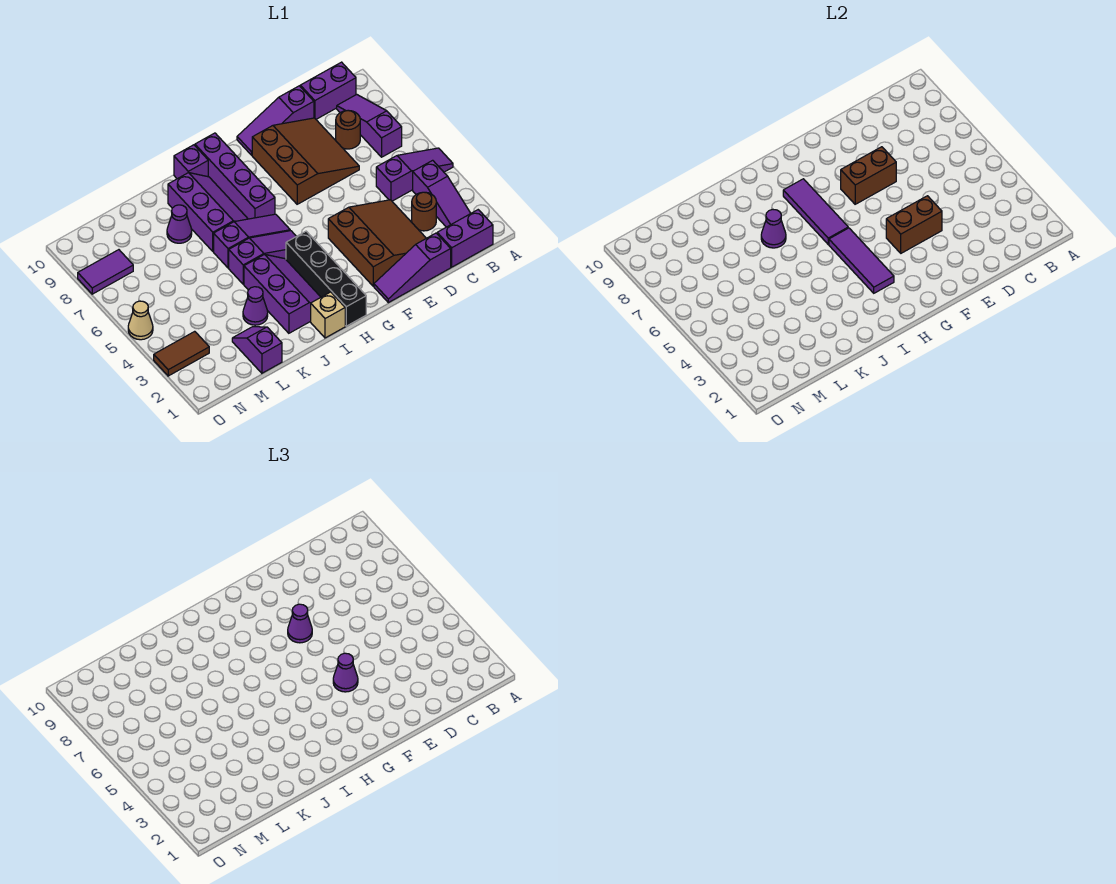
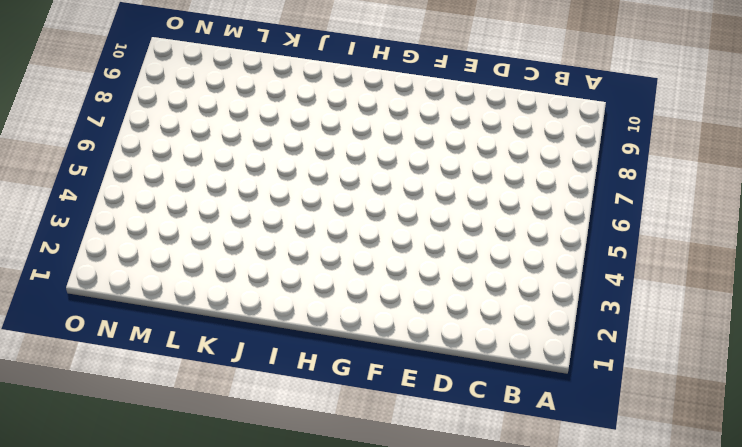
none -> purple slope A5:C5 level 1 top C
none -> purple brick B1:C1 level 1
none -> purple slope B2:B4 level 1 top 4
none -> purple slope B7:B9 level 1 top 7

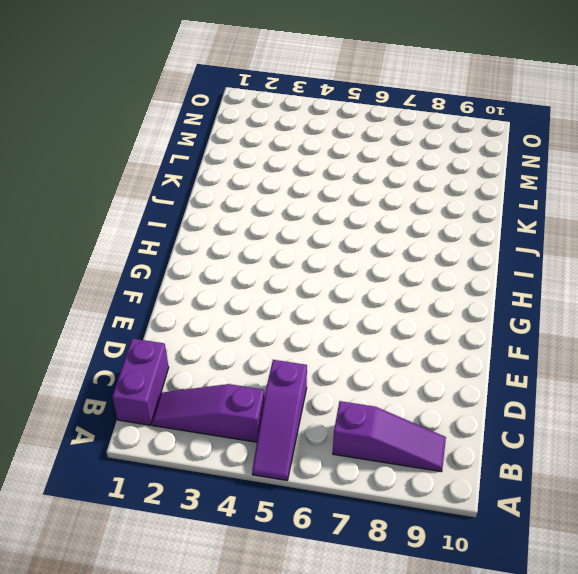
none -> purple brick B10:C10 level 1
none -> brown round brick C3 level 1
none -> brown round brick C8 level 1
none -> purple slope D1:F1 level 1 top D

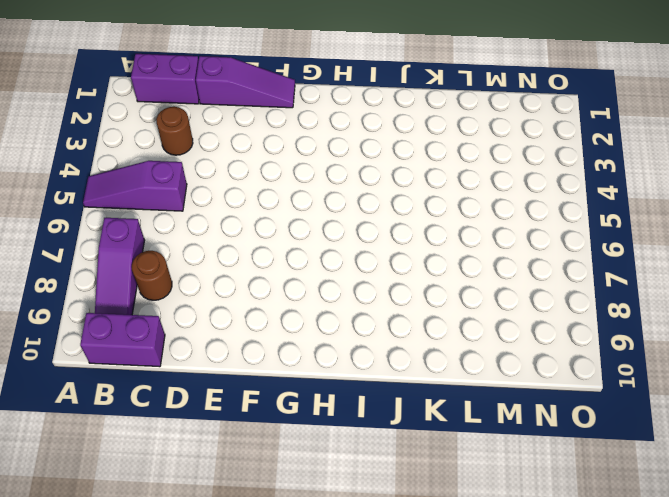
none -> purple slope B2:B4 level 1 top 4
none -> brown slope D2:F4 level 1 top F
none -> brown slope D7:F9 level 1 top F
none -> purple slope D10:F10 level 1 top D

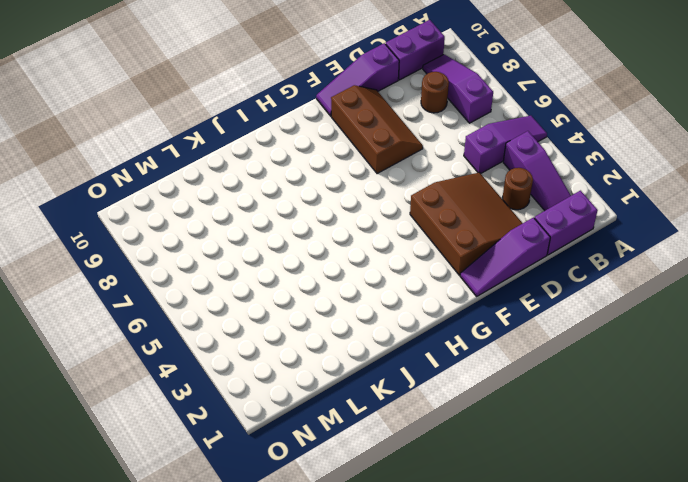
brown slope E7:F9 level 1 top F -> brown slope D7:F9 level 1 top F
none -> black brick H1:H4 level 1
none -> purple slope H5:J5 level 1 top J
none -> purple slope H6:J6 level 1 top J
none -> purple brick H7:H10 level 1

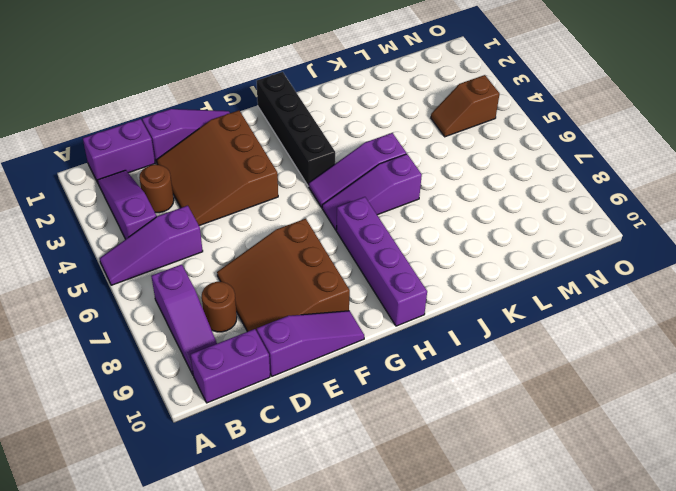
brown slope M4:N4 level 1 top N -> none
none -> tan brick I1 level 1
none -> purple slope I2:J4 level 1 top J
none -> purple slope I7:J9 level 1 top J
none -> purple brick I10 level 1

